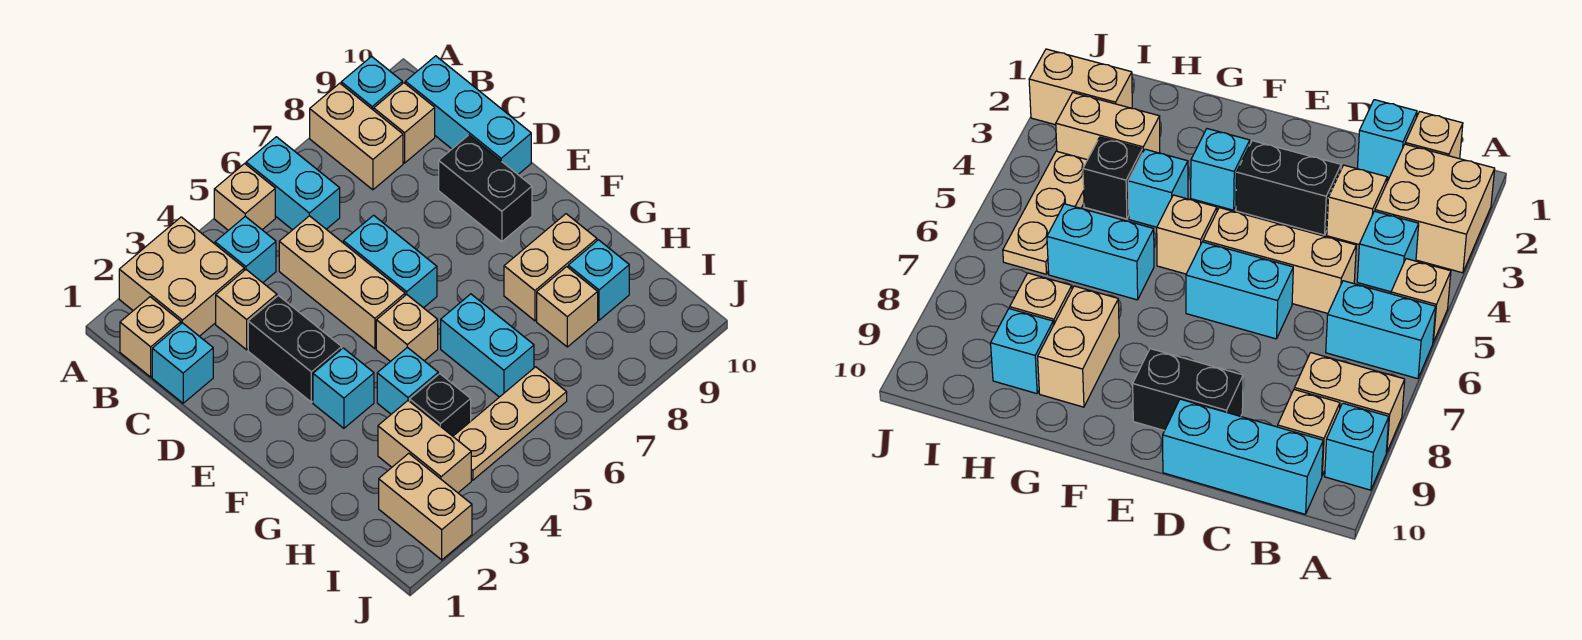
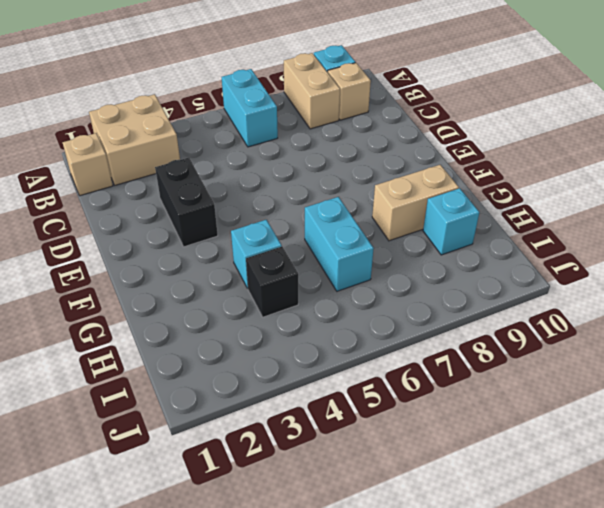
none -> tan brick A5 level 1
none -> cyan brick B4 level 1
none -> cyan brick B10:D10 level 1

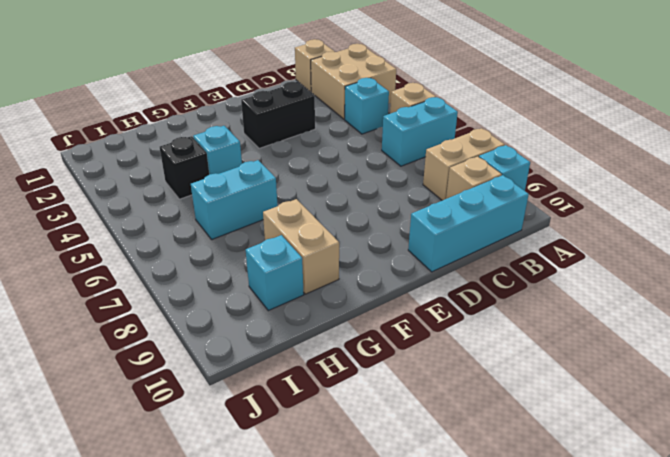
none -> cyan brick C1 level 1
none -> tan brick C3 level 1
none -> tan brick C5:E5 level 1

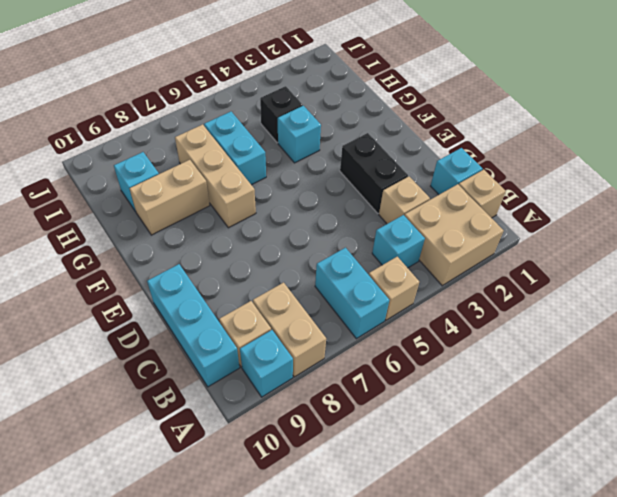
tan brick F7:H7 level 1 -> tan brick C5:E5 level 1
none -> cyan brick D6:E6 level 1
none -> black brick D9:E9 level 1
none -> cyan brick F3 level 1

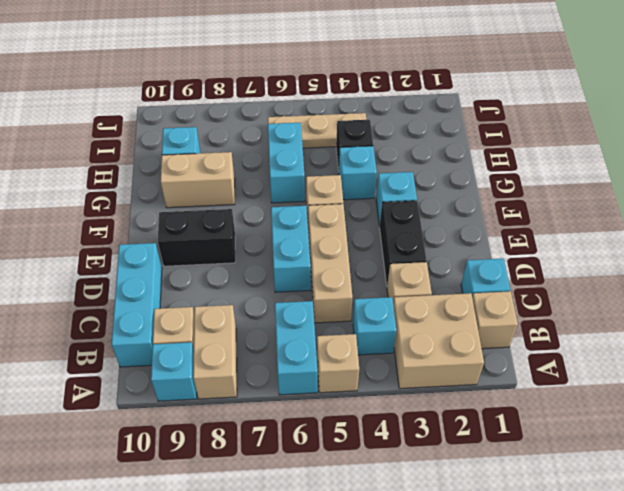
black brick E8:E9 level 1 -> black brick D9:E9 level 1
none -> tan brick H3:I3 level 1
none -> tan brick H8 level 1
none -> tan brick I2:J2 level 1

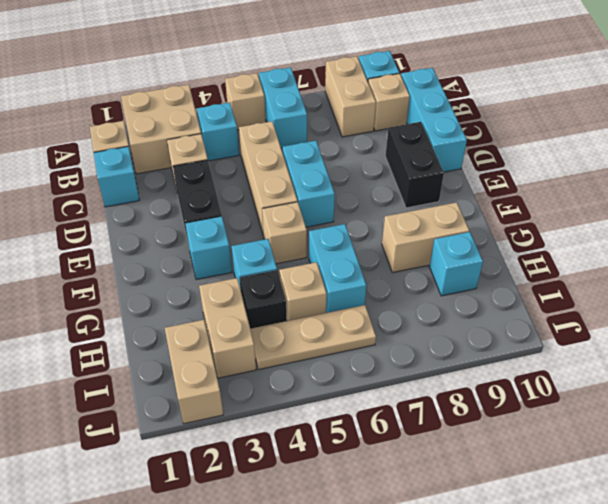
tan brick H5 level 1 -> tan brick H8 level 1

